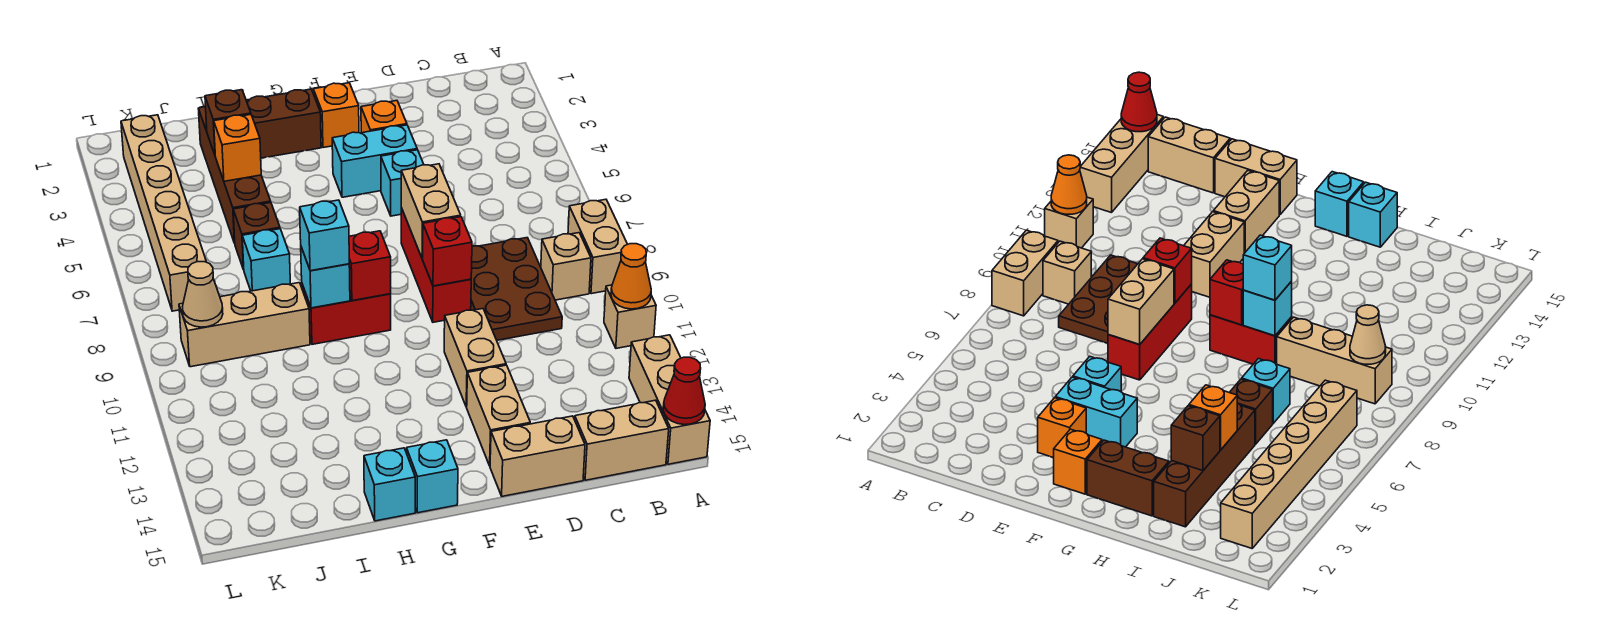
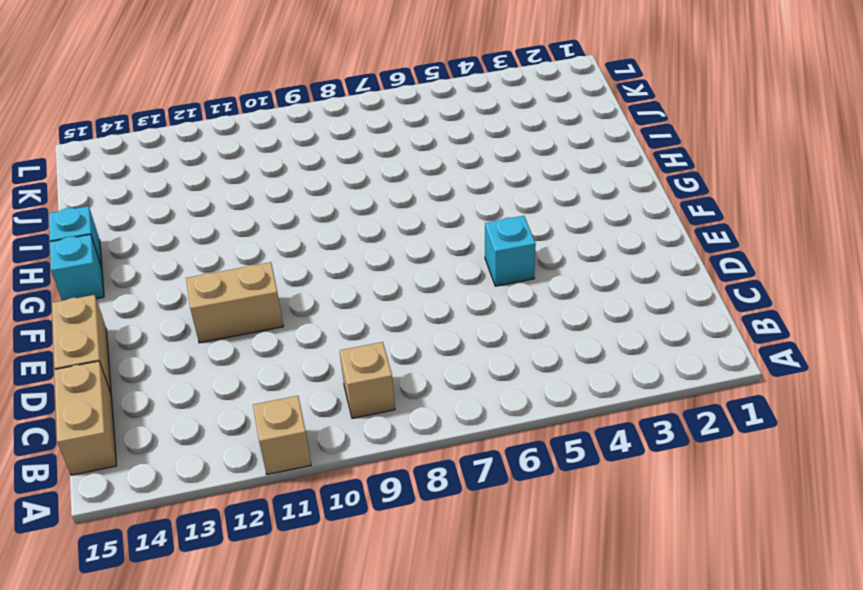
none -> tan brick A8:A9 level 1
none -> tan brick A13:A15 level 1
none -> brown plate C8:D10 level 1
none -> orange brick E3 level 1

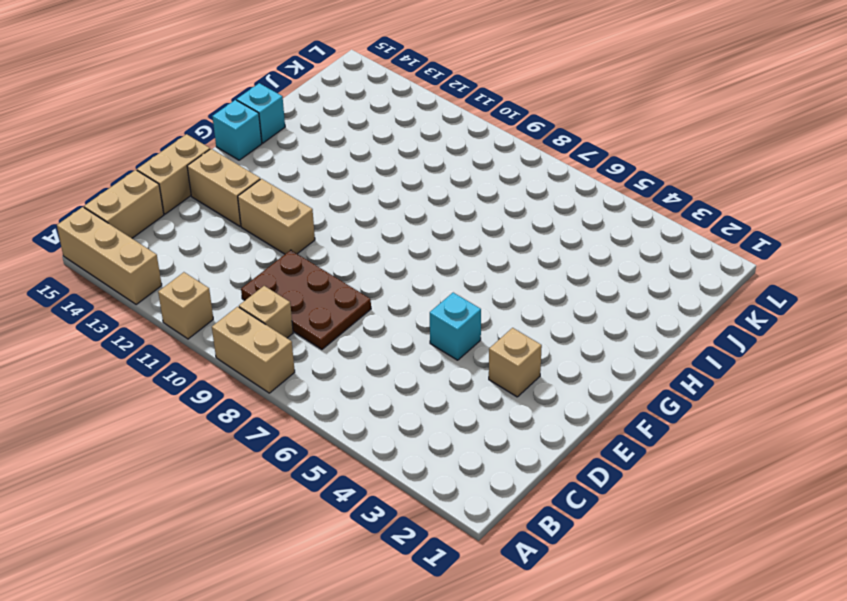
tan brick E3 level 1 -> orange brick E3 level 1
none -> cyan brick E4:F4 level 1
none -> red brick E7:E9 level 1
none -> orange brick F2 level 1
none -> brown brick G2:H2 level 1

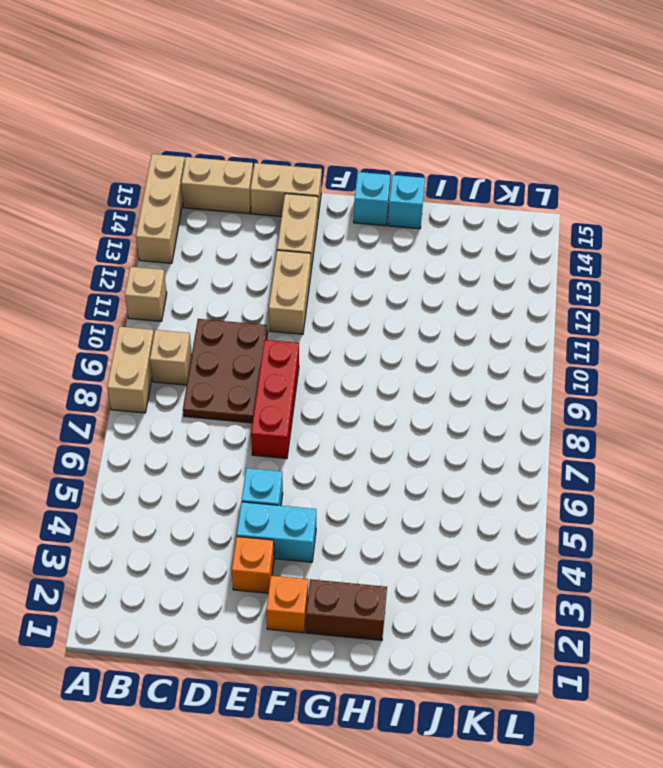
none -> red brick G9:H9 level 1
none -> brown brick I2:I5 level 1
none -> brown brick I6 level 1
none -> cyan brick I7 level 1

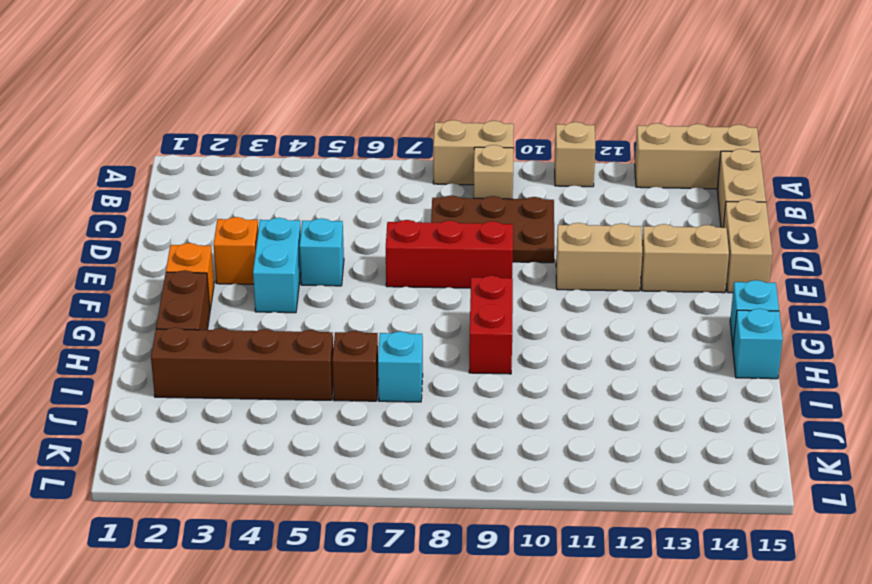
none -> tan brick I9:K9 level 1
none -> tan brick K2:K7 level 1
none -> orange cone A11 level 2
none -> red cone A15 level 2

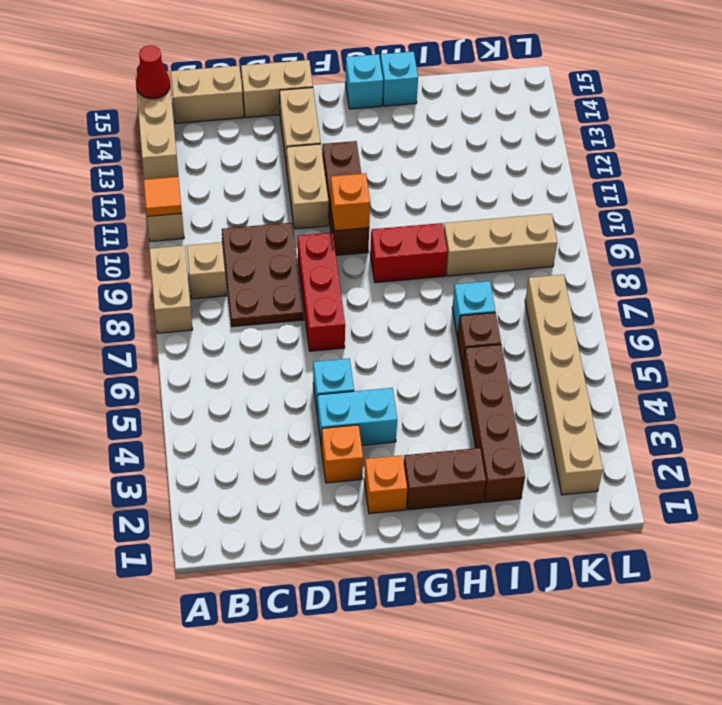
orange tile A11 level 2 -> orange cone A11 level 2
brown brick F10:F12 level 1 -> none
orange brick F10 level 2 -> orange brick I4 level 2
none -> tan brick E7:E8 level 2
none -> red brick E9 level 2
none -> red brick G9 level 2
none -> cyan brick H9 level 2

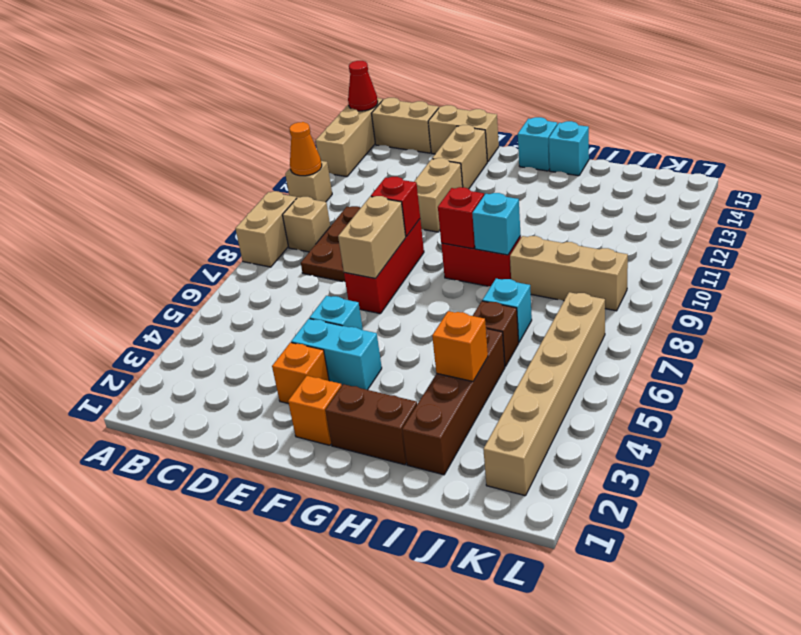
none -> brown brick I3 level 2
none -> tan cone K9 level 2
none -> cyan brick H9 level 3

